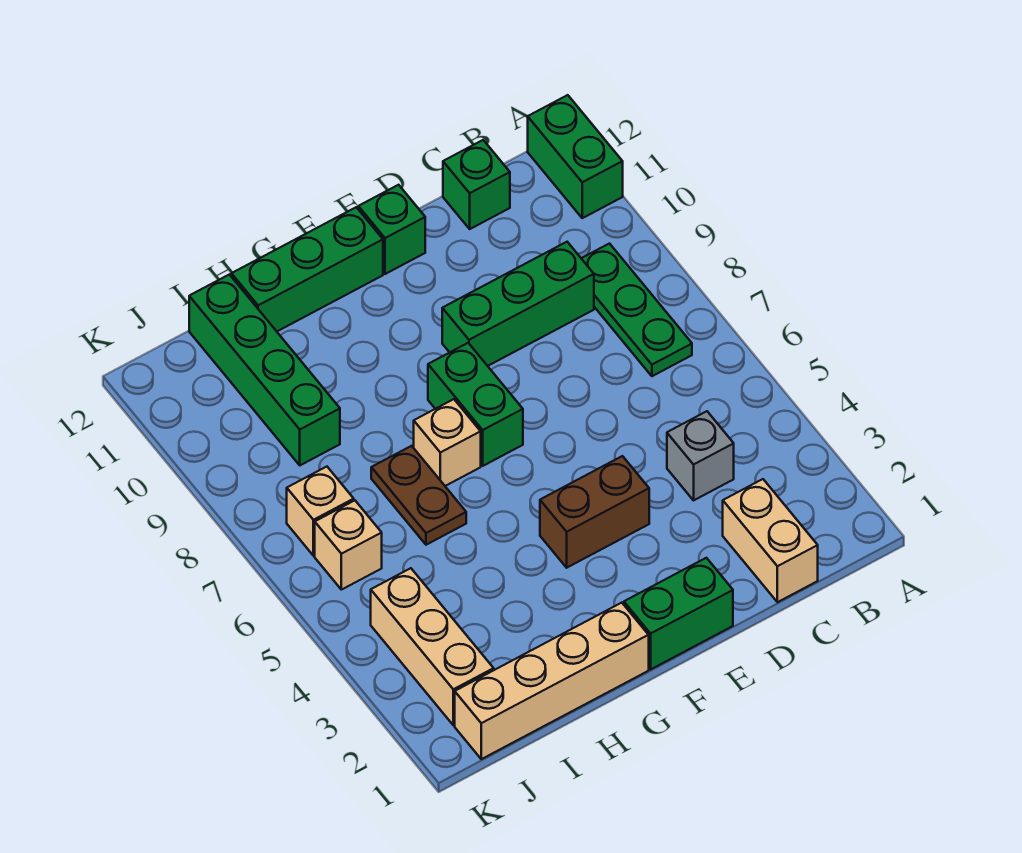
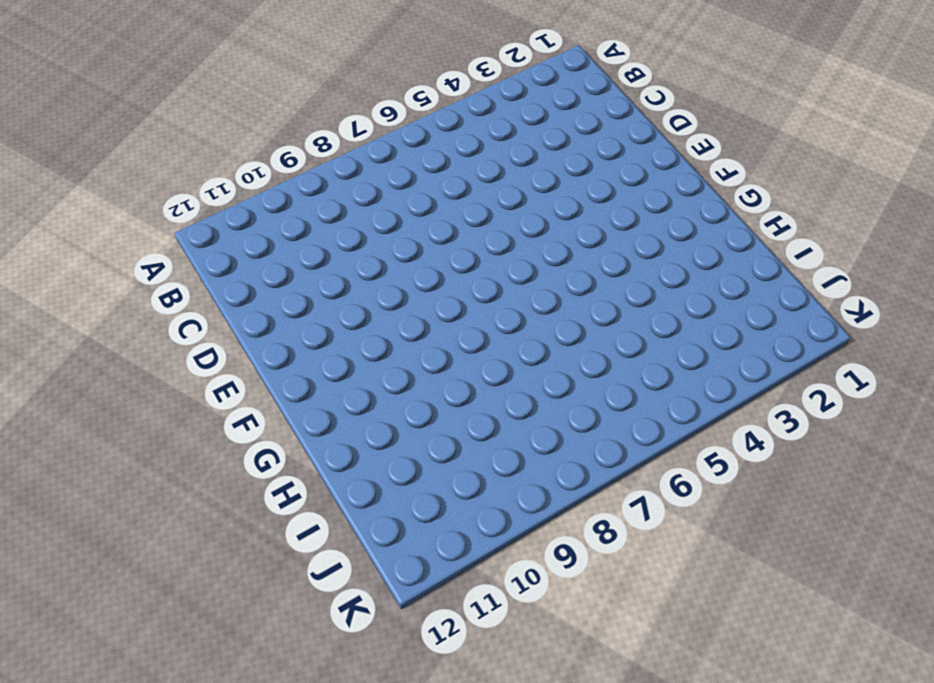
none -> green brick A11:A12 level 1
none -> green plate B7:B9 level 1
none -> tan brick C1:C2 level 1

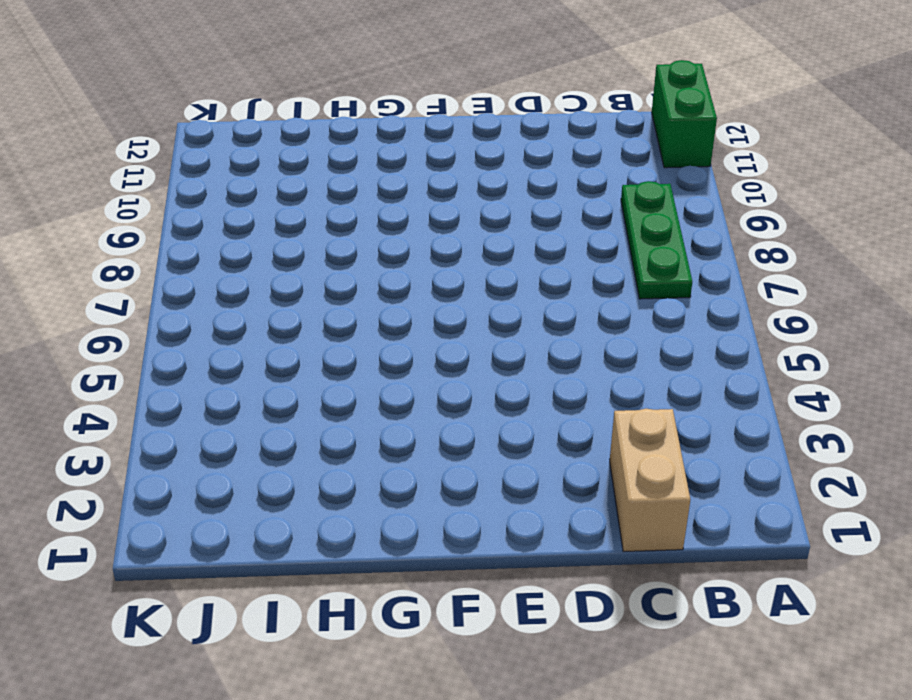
none -> grey brick C4 level 1
none -> green brick C9:E9 level 1
none -> green brick C12 level 1

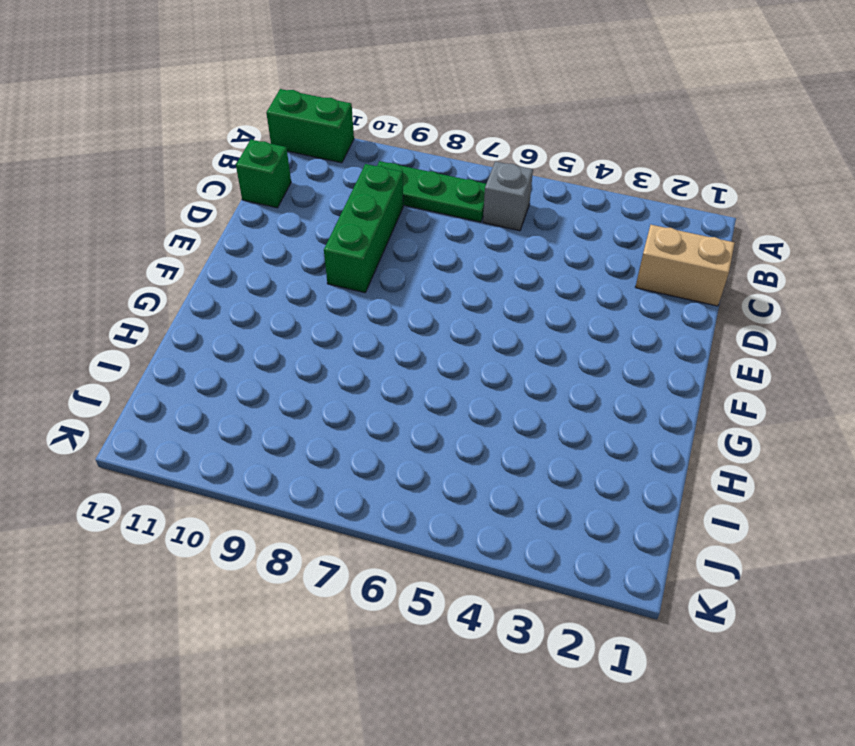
grey brick B6 level 1 -> grey brick C4 level 1
none -> green brick E1:F1 level 1
none -> brown brick E4:F4 level 1
none -> green brick E12 level 1

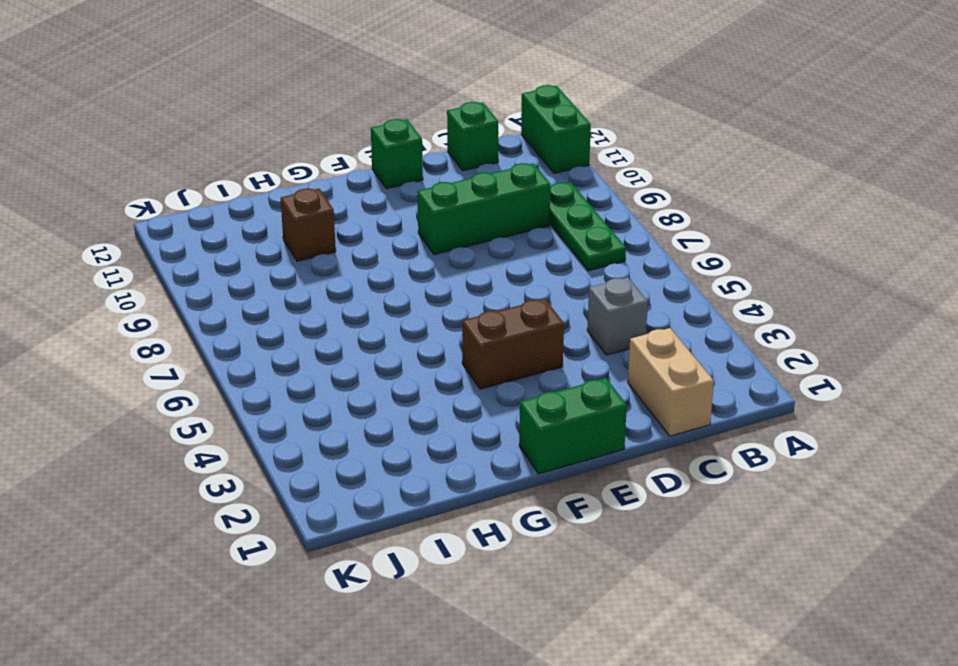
brown brick H10 level 1 -> none
none -> green brick F7:F8 level 1
none -> green brick F12:H12 level 1
none -> tan brick G1:J1 level 1

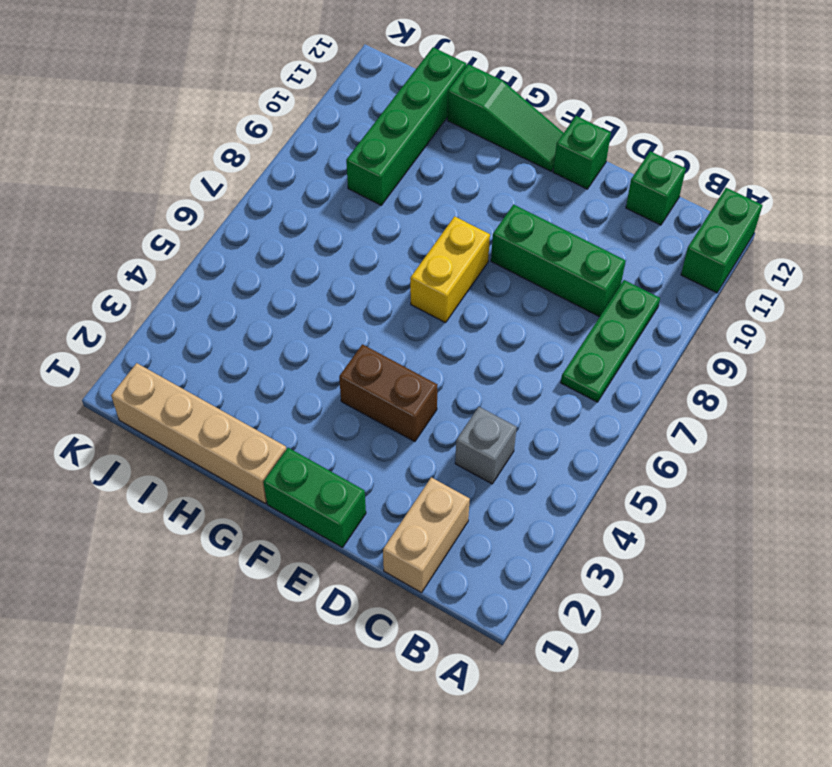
yellow brick F7:F8 level 1 -> green brick F7:F8 level 1
green slope F12:H12 level 1 top H -> green brick F12:H12 level 1
none -> tan brick G7 level 1
none -> brown plate H6:H7 level 1
none -> tan brick J2:J4 level 1

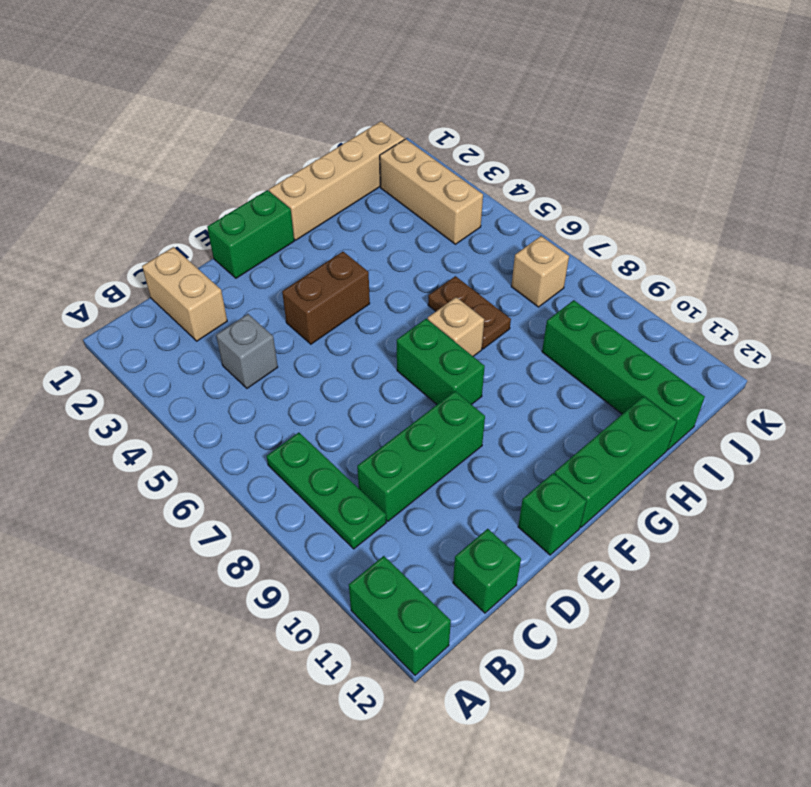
none -> tan brick J6 level 1

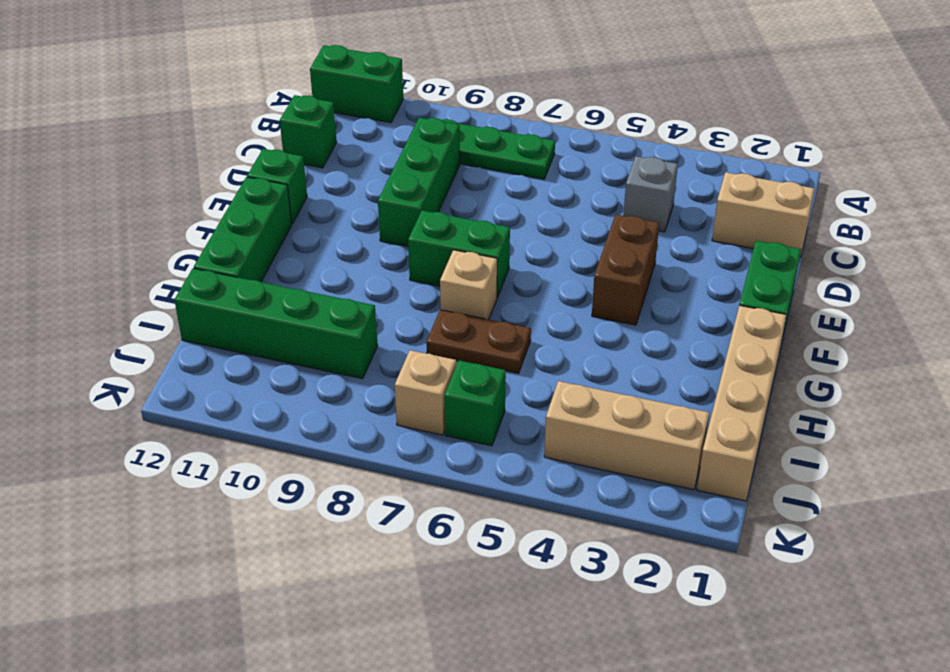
green brick J6 level 1 -> tan brick J6 level 1

